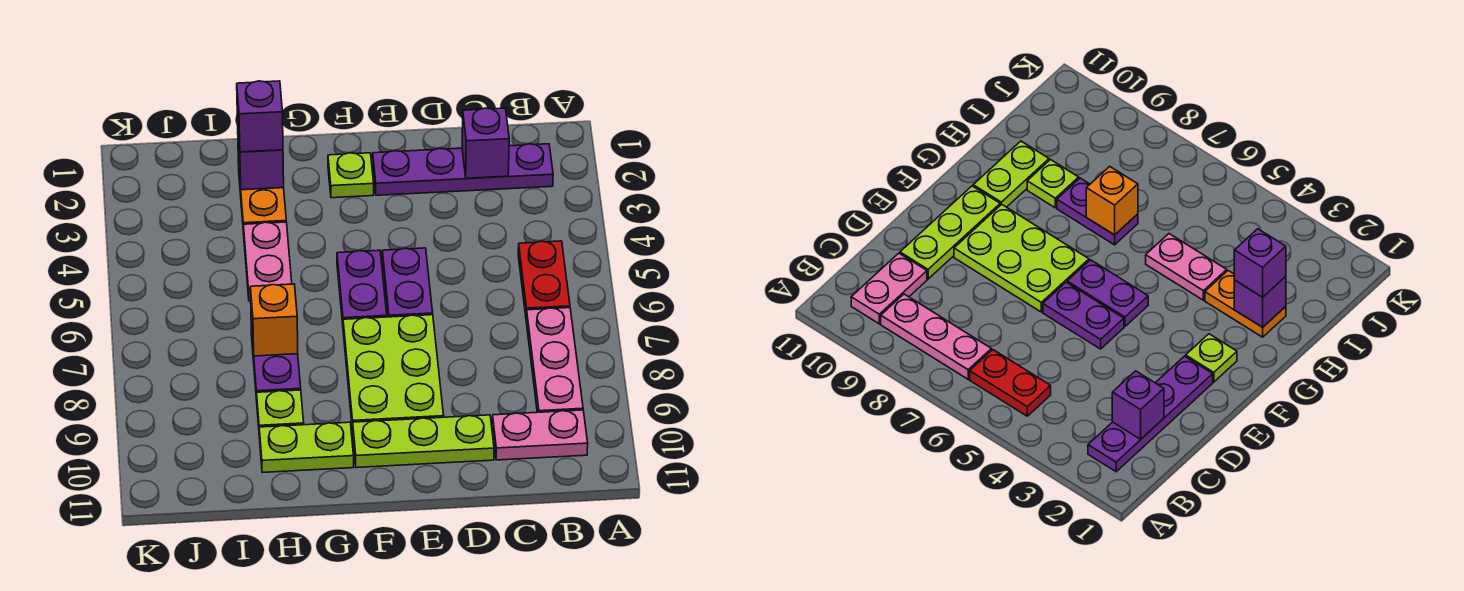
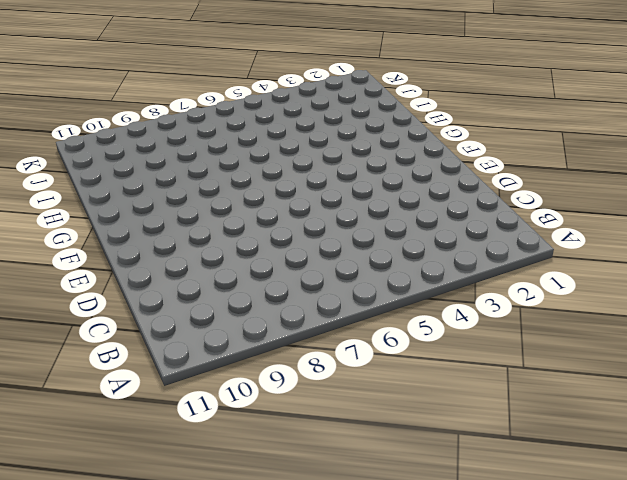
none -> purple plate B2:E2 level 1
none -> red plate B5:B6 level 1
none -> pink plate B7:B9 level 1

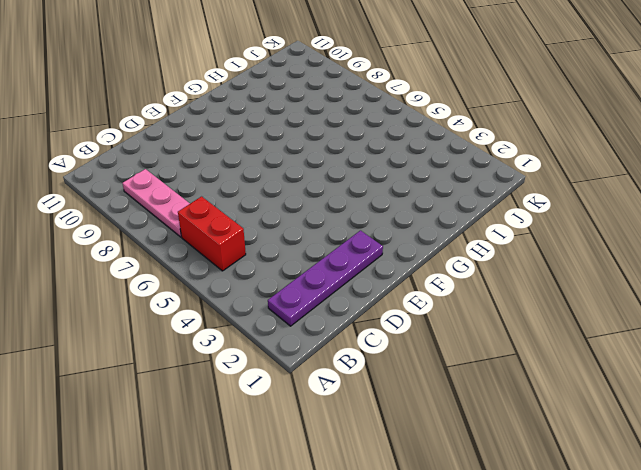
red brick B5:B6 level 1 -> red plate B5:B6 level 1
none -> pink plate B10:C10 level 1
none -> lime plate D10:F10 level 1
none -> purple plate E5:E6 level 1

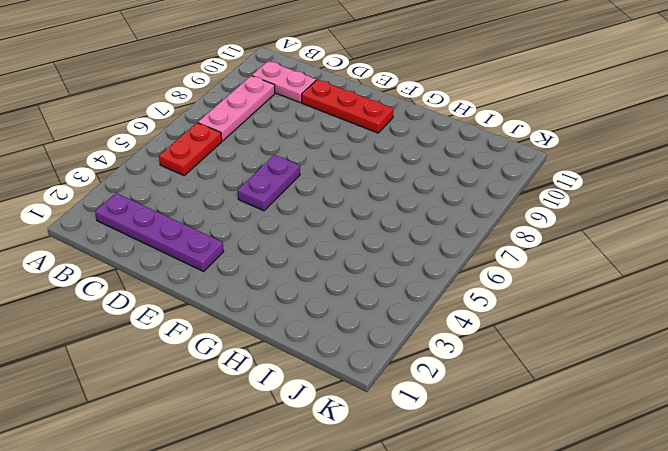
red plate D10:F10 level 1 -> lime plate D10:F10 level 1
none -> lime plate E7:F9 level 1
none -> lime plate F2 level 1
none -> purple plate F5:F6 level 1

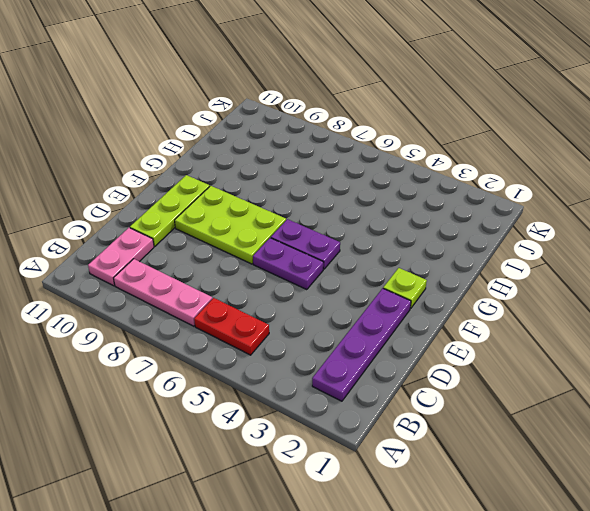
none -> lime plate G10:H10 level 1
none -> orange plate H2:H3 level 1
none -> pink plate H4:H5 level 1

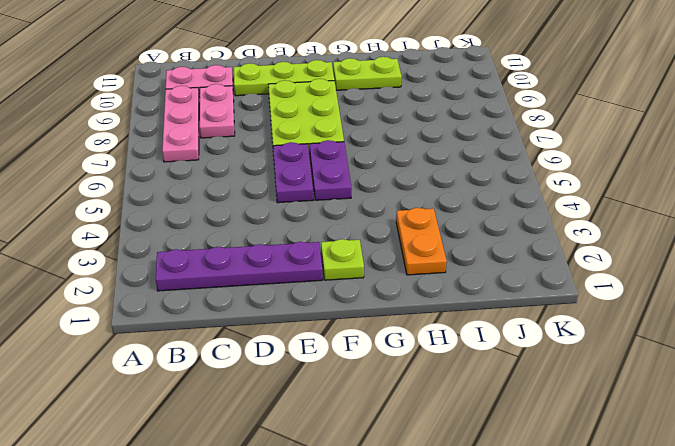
pink plate C8:C9 level 1 -> pink plate H4:H5 level 1
none -> red plate B5:B6 level 1
none -> purple plate H7:H8 level 1
none -> lime plate H9 level 1

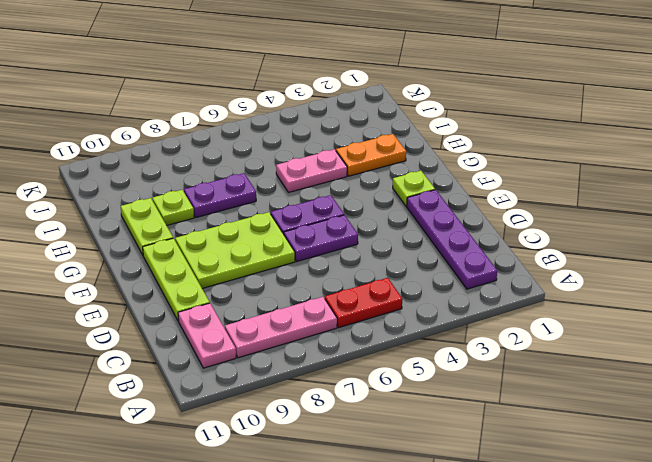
none -> purple brick C2 level 2
none -> purple brick H2 level 2
none -> orange brick H7 level 2

